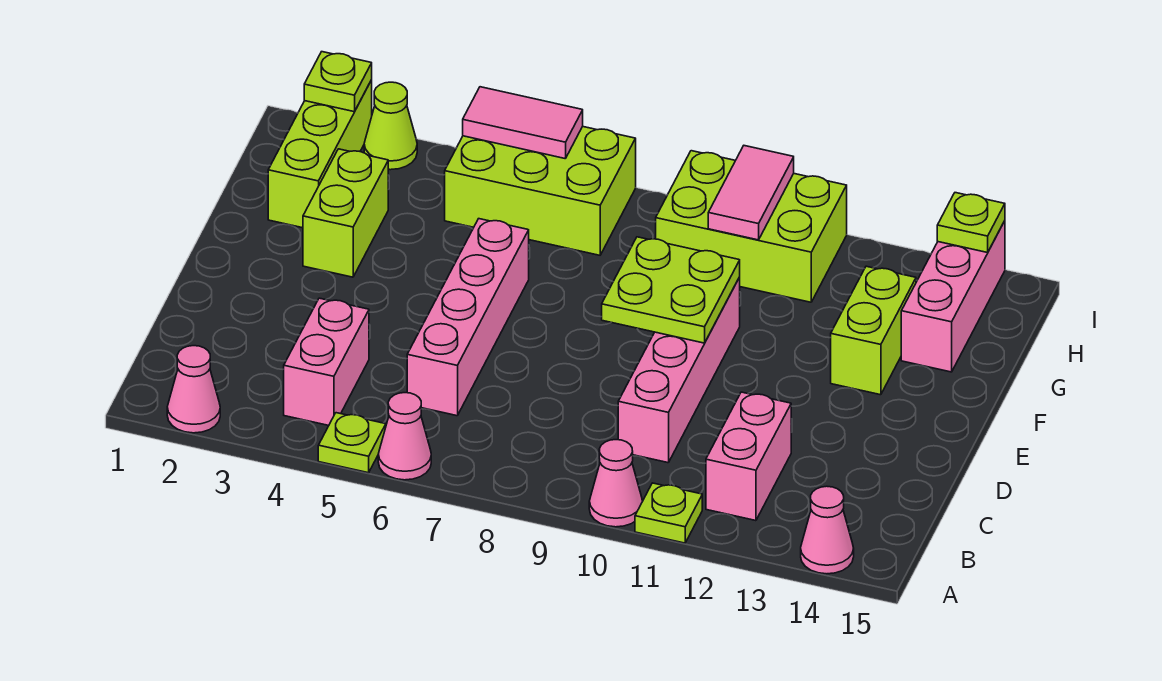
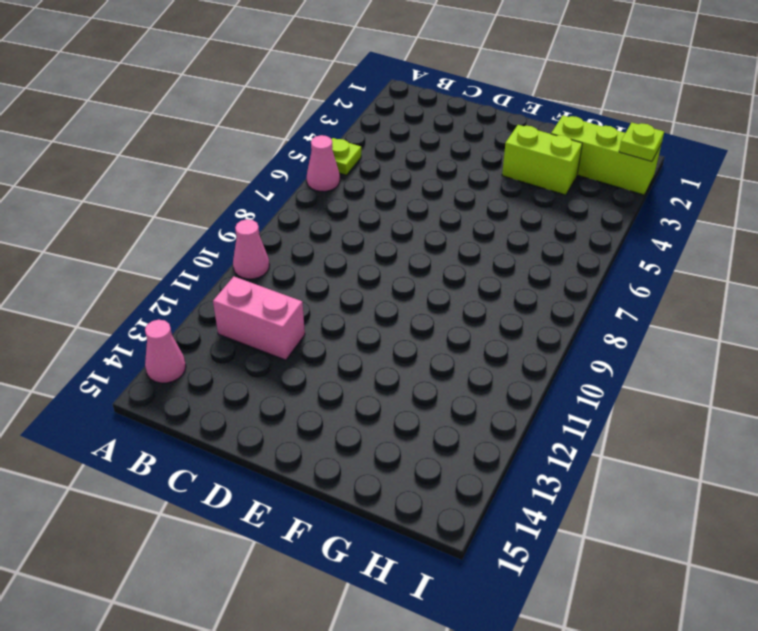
none -> pink cone A2 level 1
none -> lime plate A11 level 1
none -> pink brick B4:C4 level 1

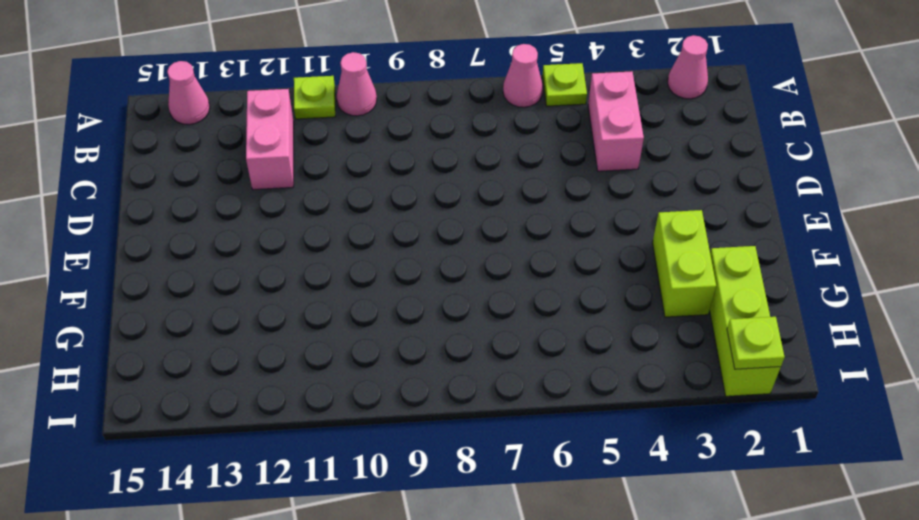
none -> pink brick C6:F6 level 1
none -> pink brick C10:F10 level 1
none -> lime brick F13:G13 level 1

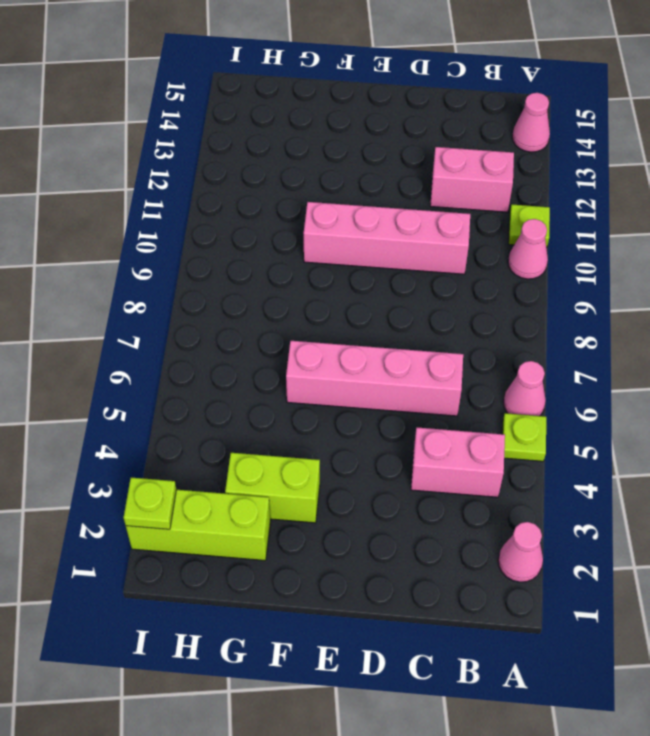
none -> lime brick F13:G13 level 1
none -> pink brick G14:I14 level 1
none -> lime brick H5:I7 level 1

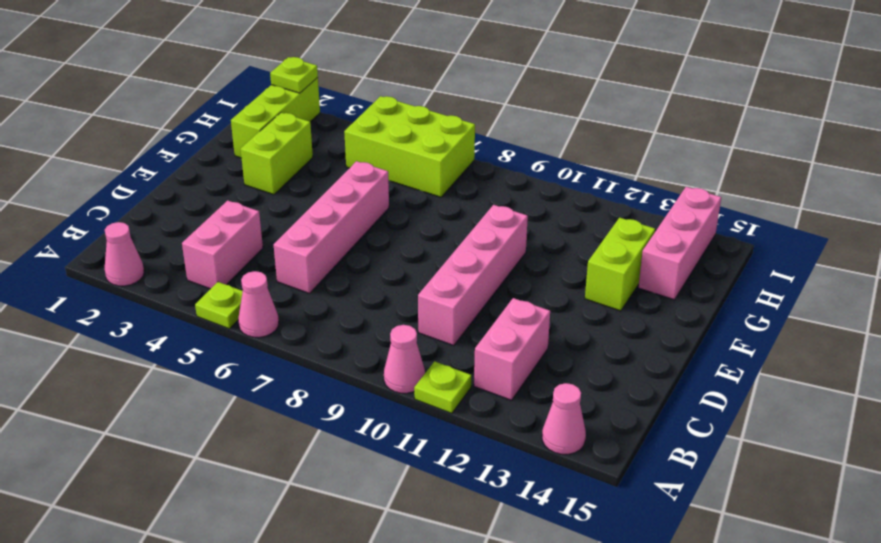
none -> lime brick H9:I11 level 1
none -> lime cone I3 level 1
none -> lime plate E9:F10 level 2

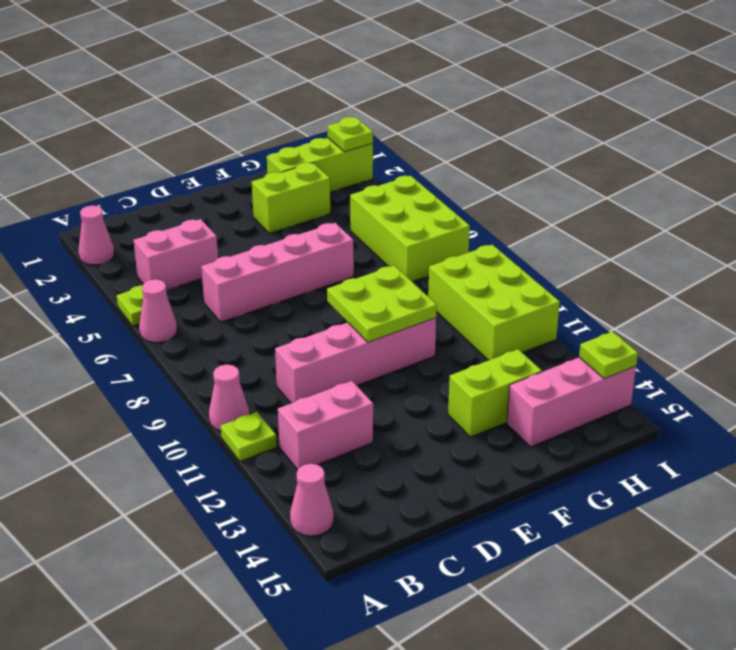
none -> lime cone I3 level 1
none -> pink tile H10:I10 level 2
none -> pink tile I5:I6 level 2

